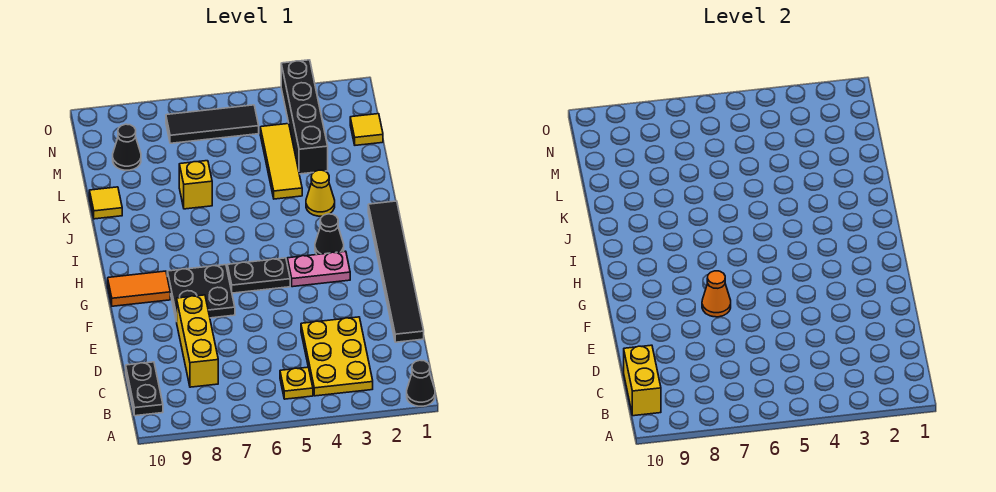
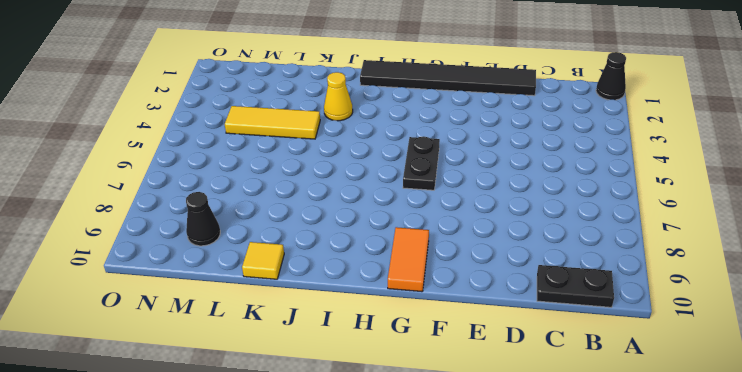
none -> yellow plate B3:D4 level 1
none -> yellow plate B5 level 1
none -> yellow brick C8:E8 level 1

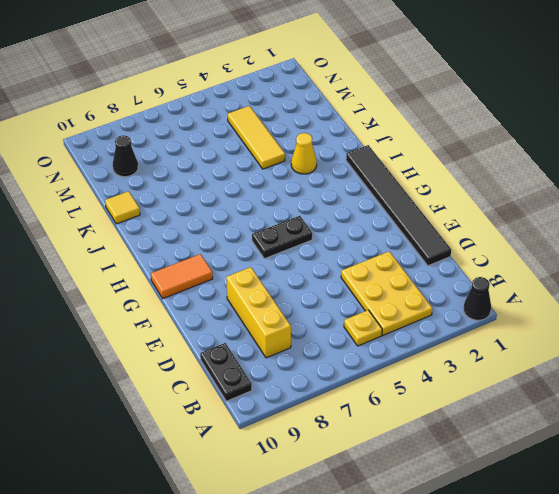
none -> black plate F7:G8 level 1
none -> pink plate G3:G4 level 1
none -> black cone H3 level 1

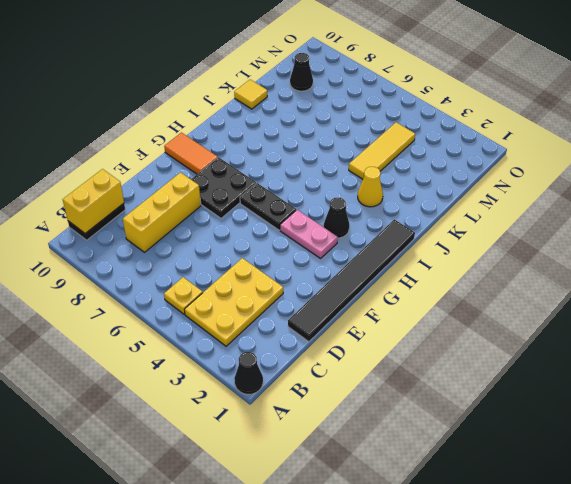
none -> yellow brick K7 level 1
none -> black brick L3:O3 level 1
none -> yellow tile M1 level 1

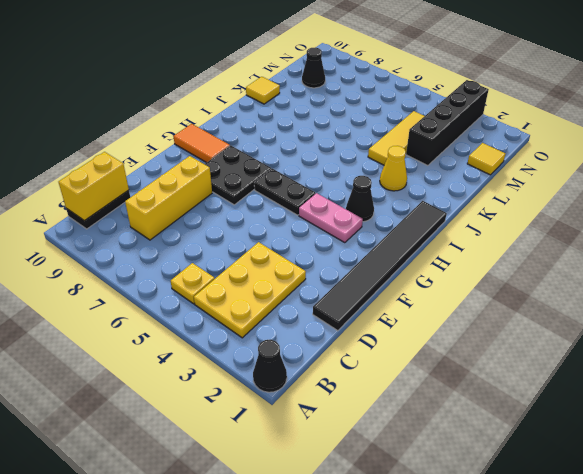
none -> yellow brick K7 level 1
none -> black tile N5:N7 level 1
none -> orange cone F7 level 2

